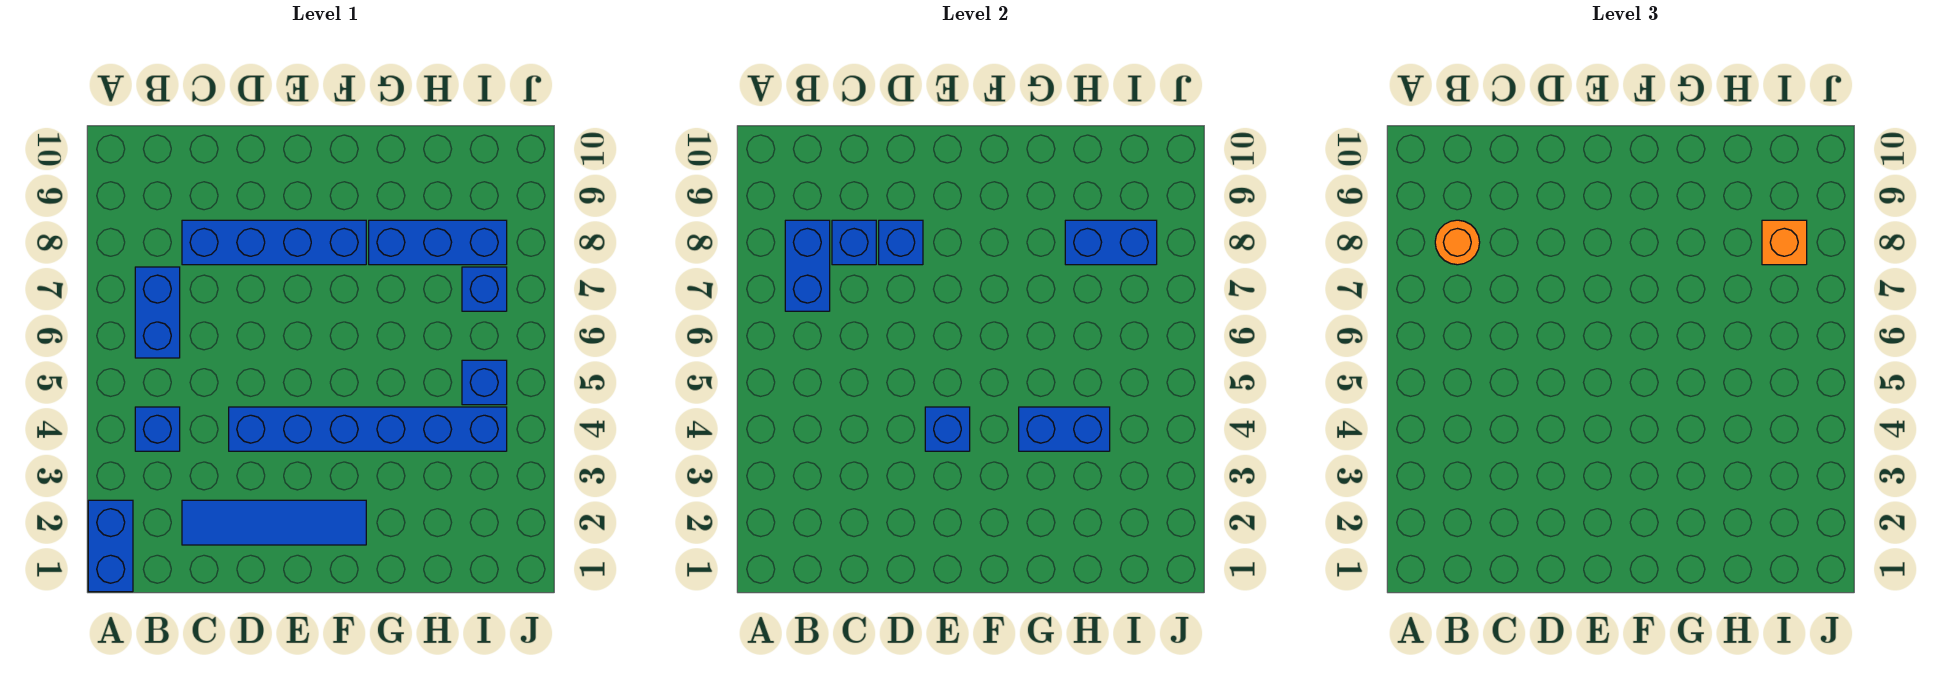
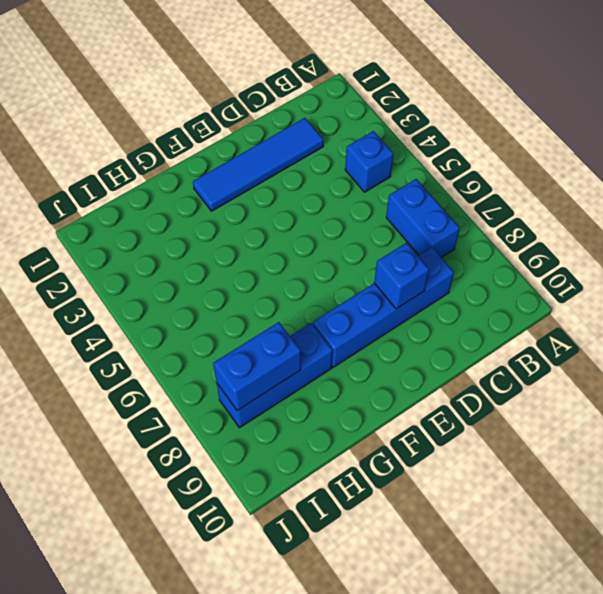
none -> blue brick A1:A2 level 1
none -> blue brick D4:I4 level 1
none -> blue brick I5 level 1

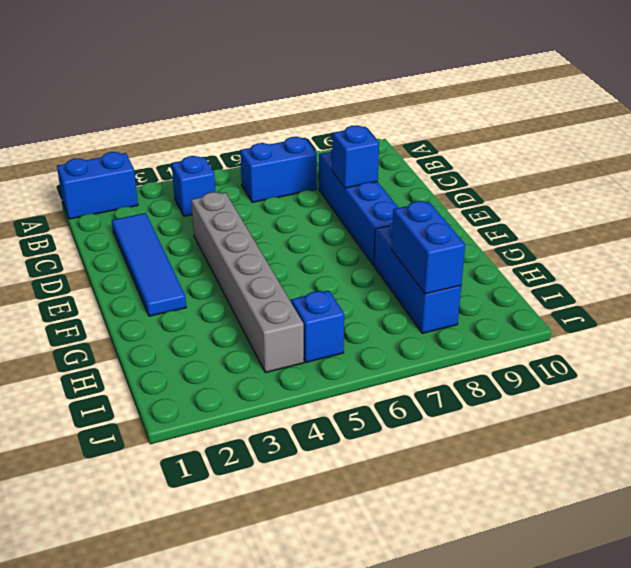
grey brick D4:I4 level 1 -> blue brick D4:I4 level 1
none -> blue brick I7 level 1
none -> blue brick B7:B8 level 2
none -> blue brick C8 level 2

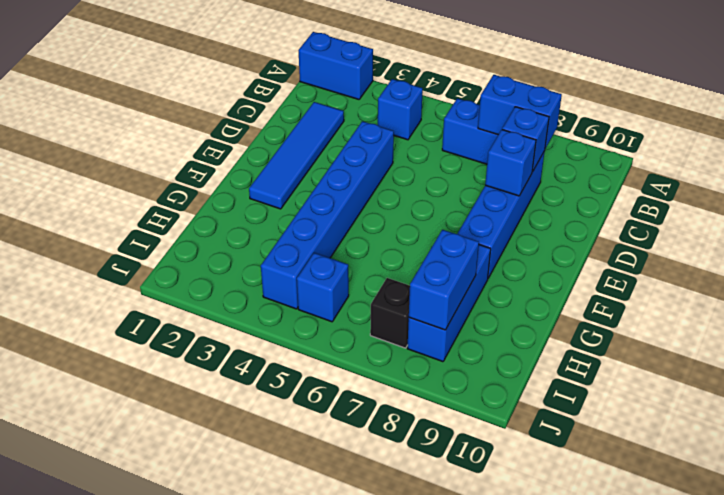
black brick I7 level 1 -> blue brick I7 level 1
none -> blue brick E4 level 2
none -> blue brick G4:H4 level 2
none -> orange round brick B8 level 3

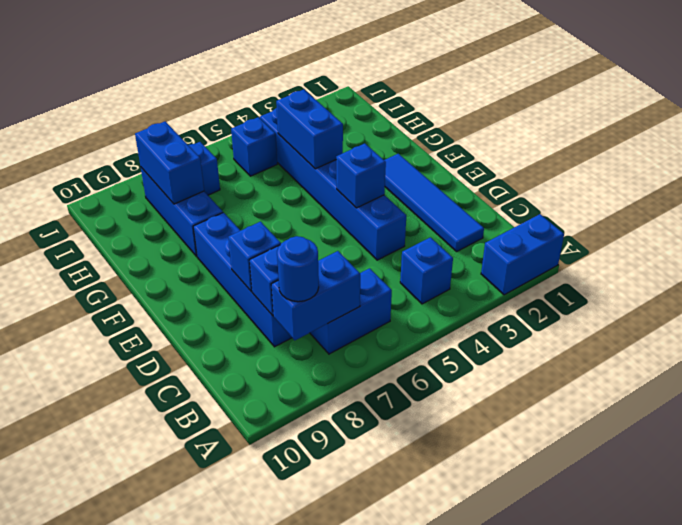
blue round brick B8 level 3 -> orange round brick B8 level 3
none -> orange brick I8 level 3

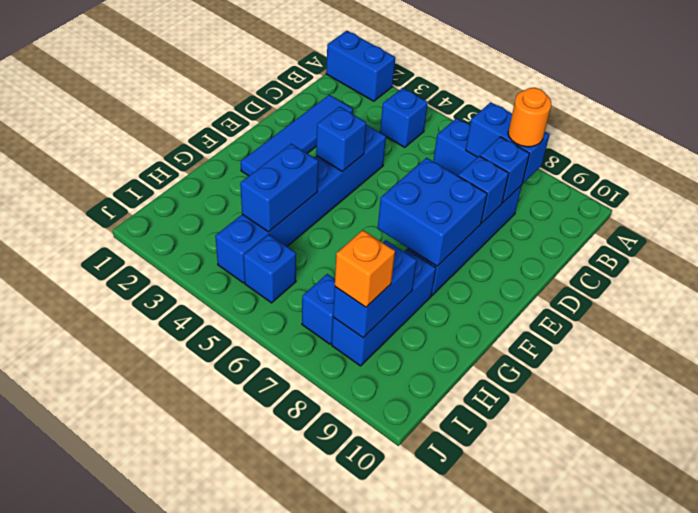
blue brick E7:F8 level 2 -> none

